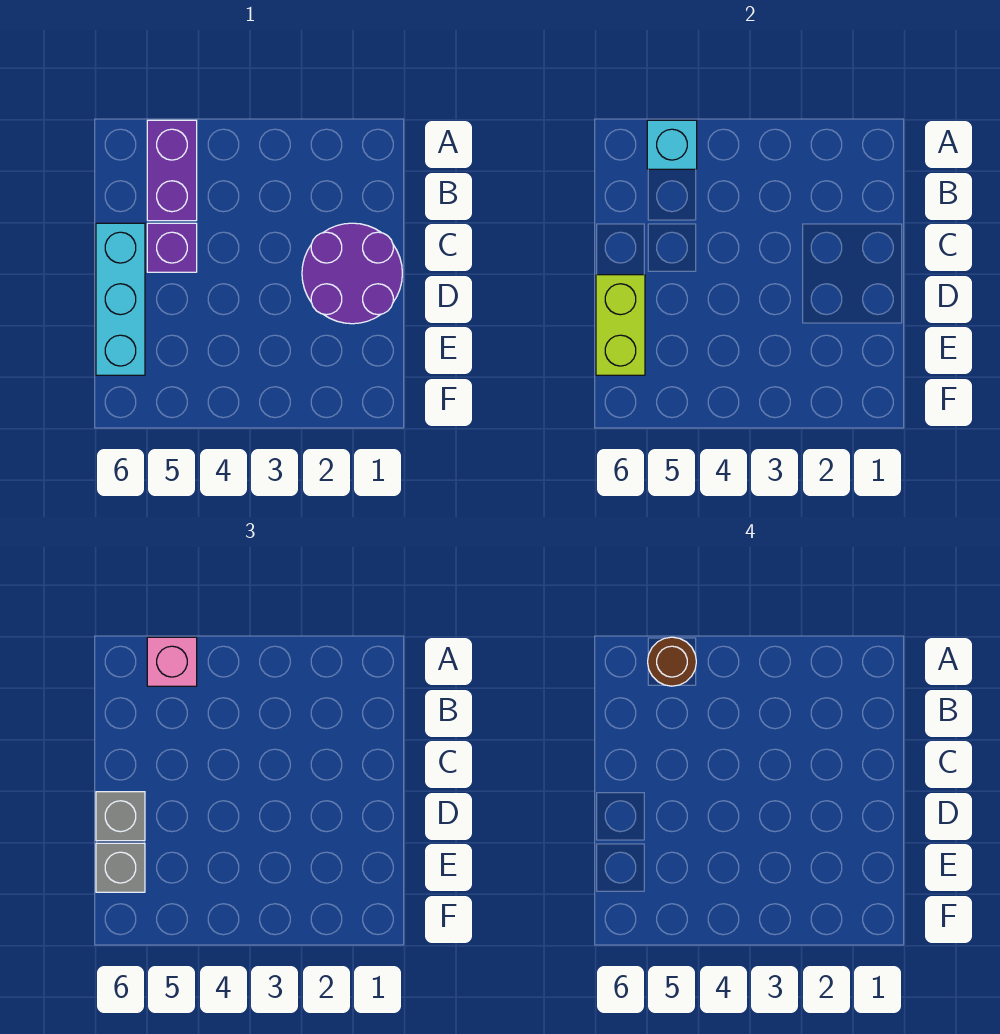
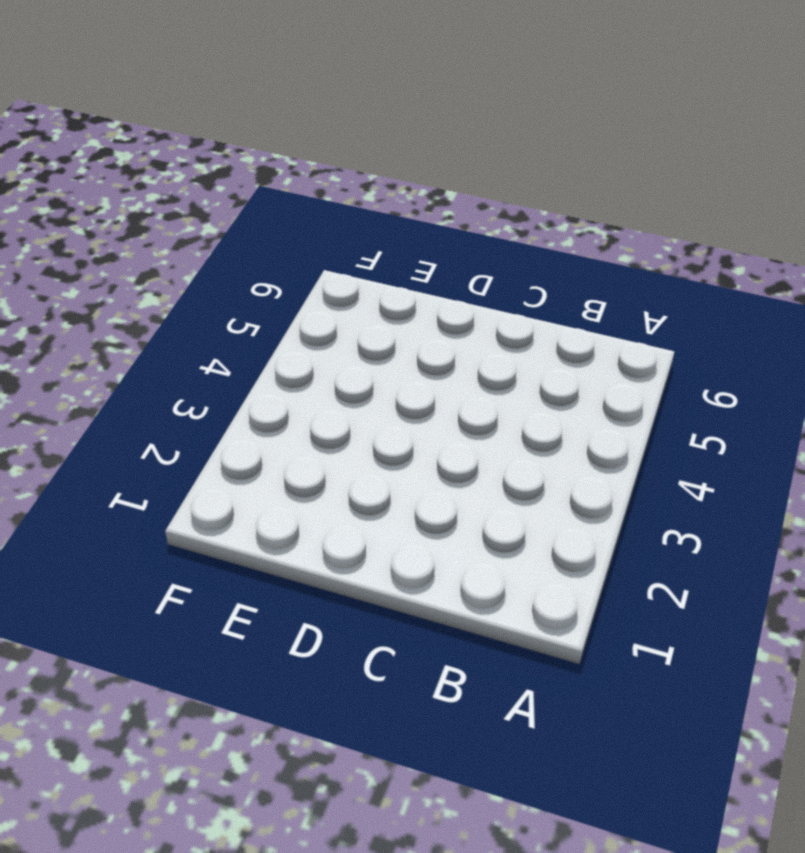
none -> purple brick A5:B5 level 1
none -> purple round brick C1:D2 level 1

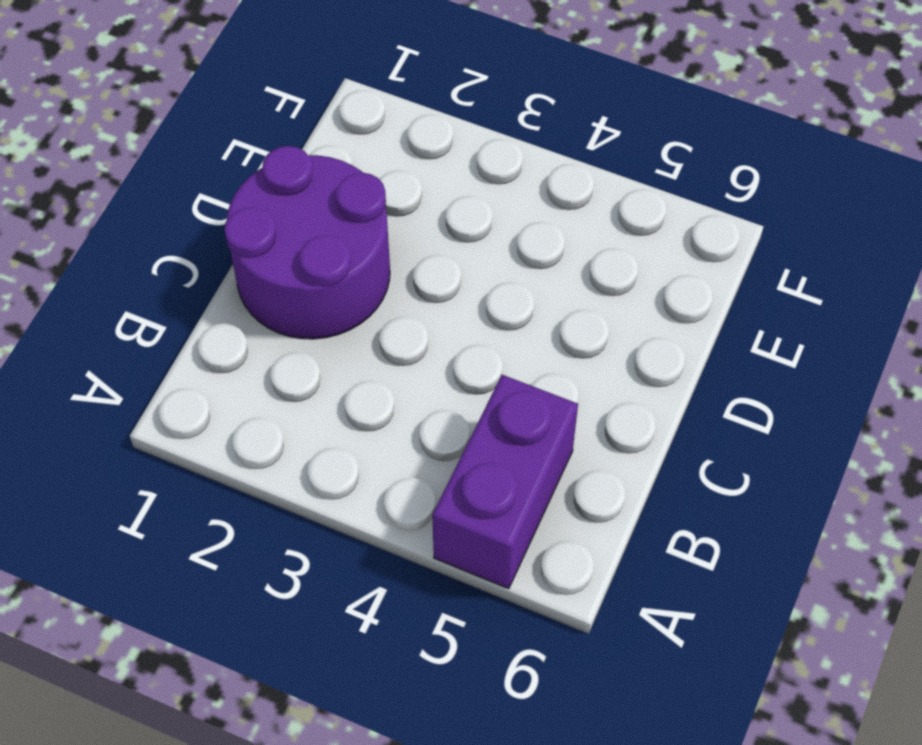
none -> purple brick C5 level 1
none -> cyan brick C6:E6 level 1

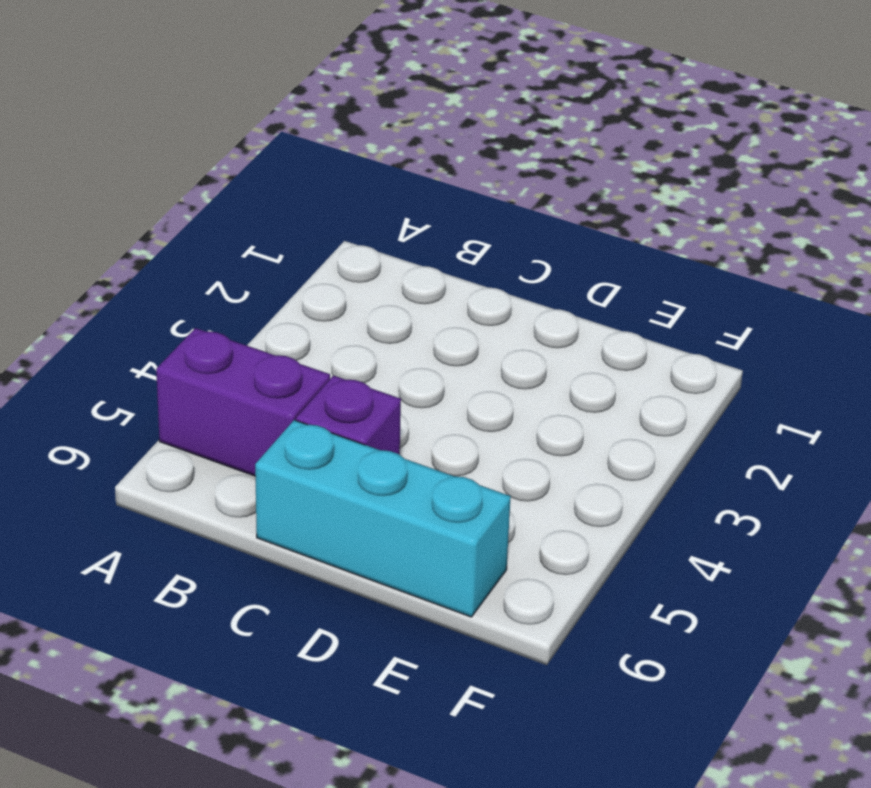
none -> purple round brick C1:D2 level 1
none -> cyan brick A5 level 2

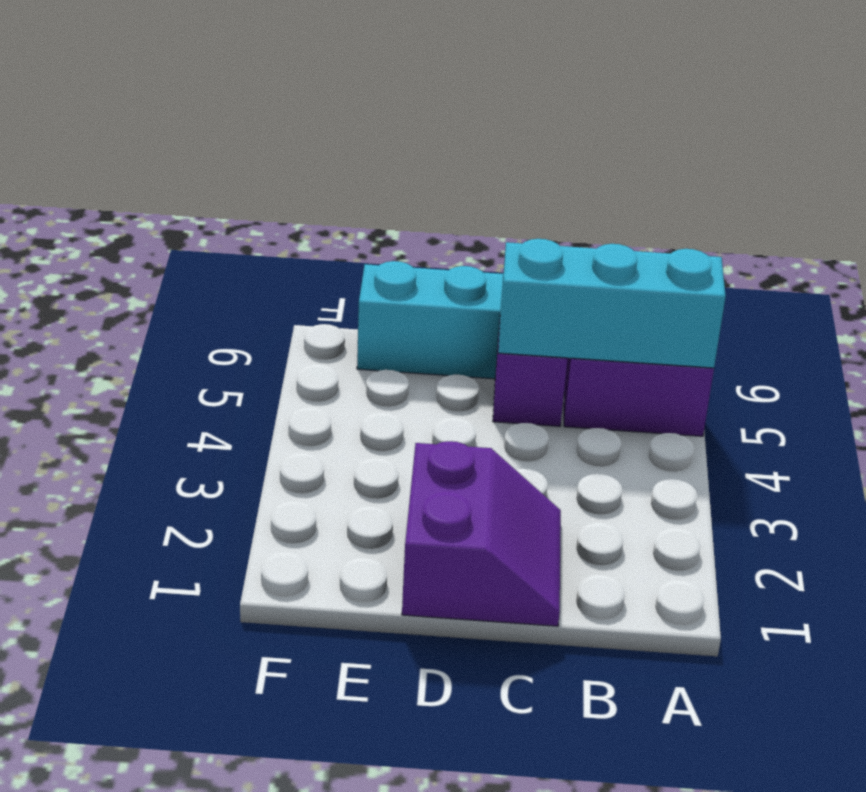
cyan brick A5:C5 level 2 -> cyan brick A5 level 2
purple slope C1:D2 level 1 top D -> purple round brick C1:D2 level 1
none -> lime brick D6:E6 level 2
none -> pink brick A5 level 3

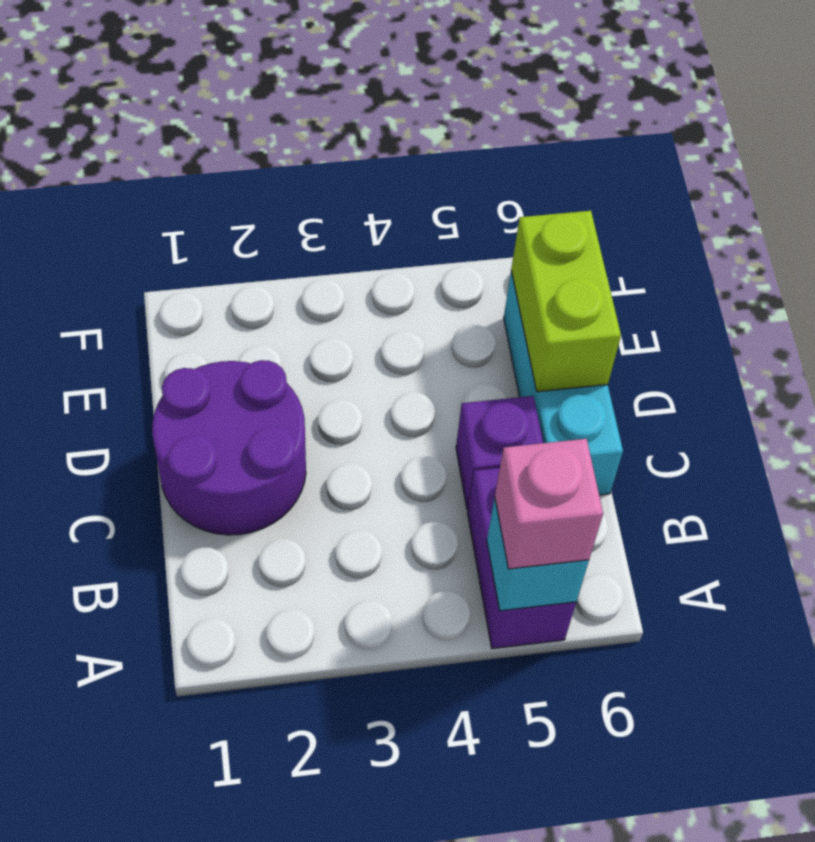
none -> grey brick D6 level 3
none -> grey brick E6 level 3

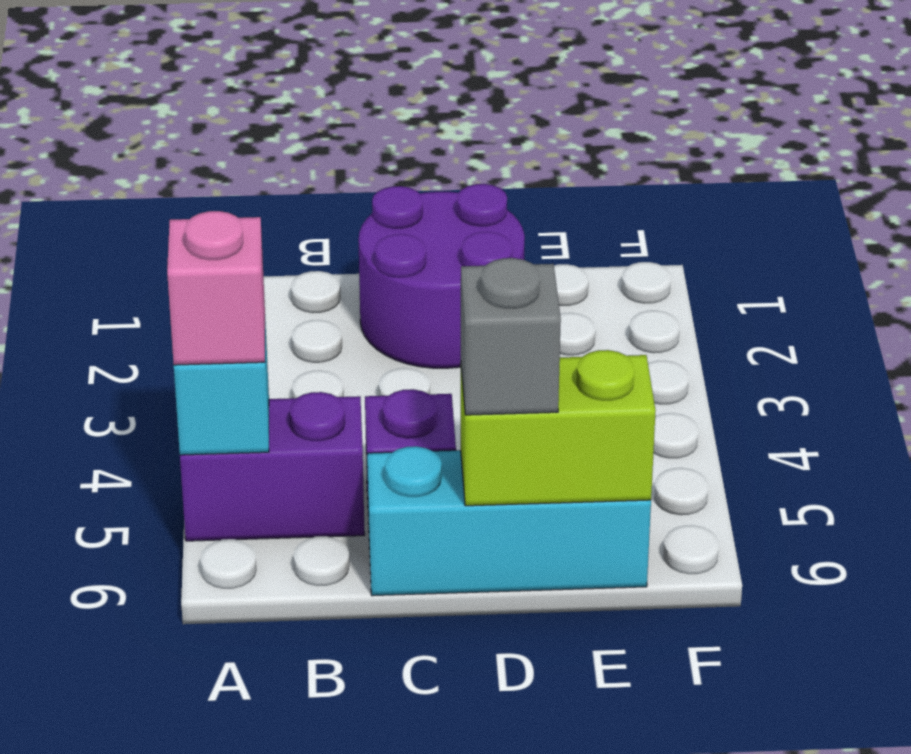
none -> grey brick E6 level 3
none -> brown round brick A5 level 4

